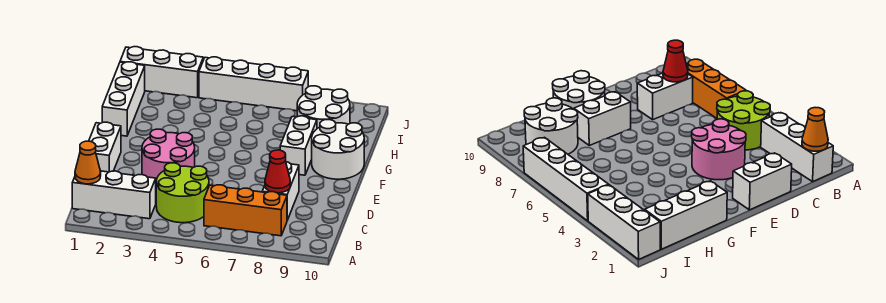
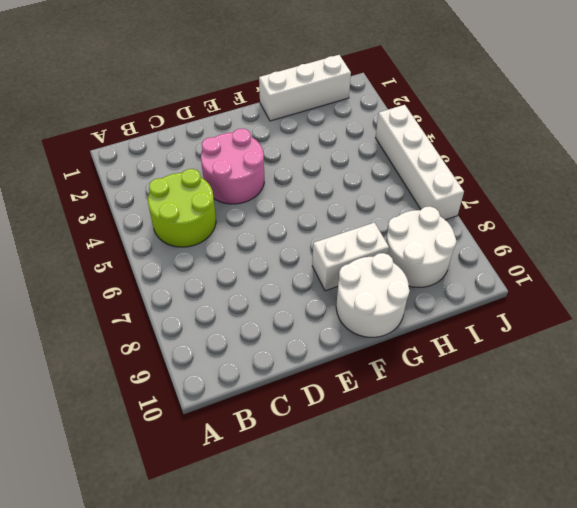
none -> white brick B1:B3 level 1
none -> orange brick B6:B8 level 1
none -> white brick C8:D8 level 1

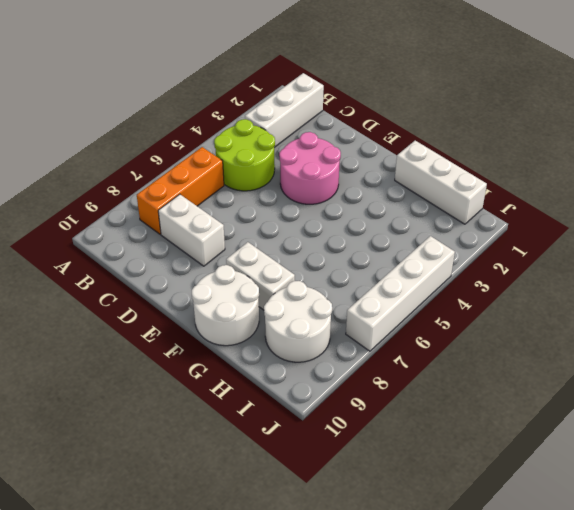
none -> white brick D1:E1 level 1
none -> white brick J1:J3 level 1
none -> orange cone B1 level 2

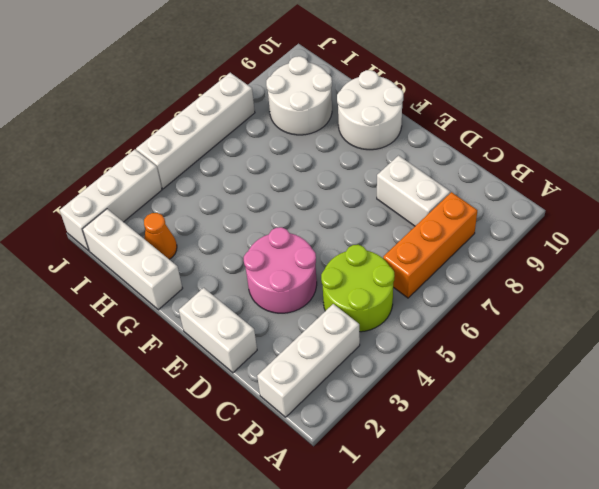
orange cone H2 level 1 -> orange cone B1 level 2
none -> white brick F8:G8 level 1
none -> red cone C8 level 2

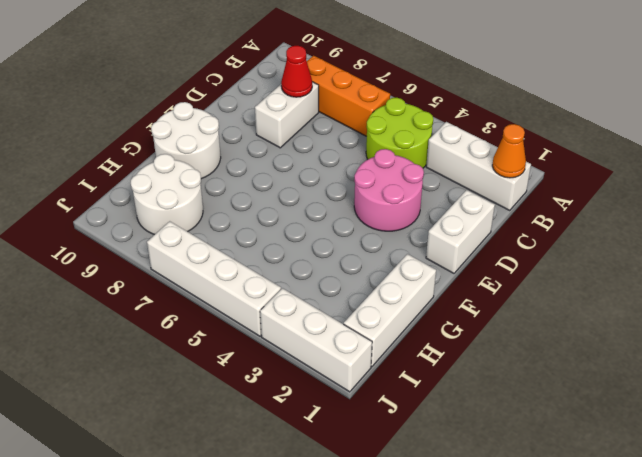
none -> white brick F8:G8 level 1

